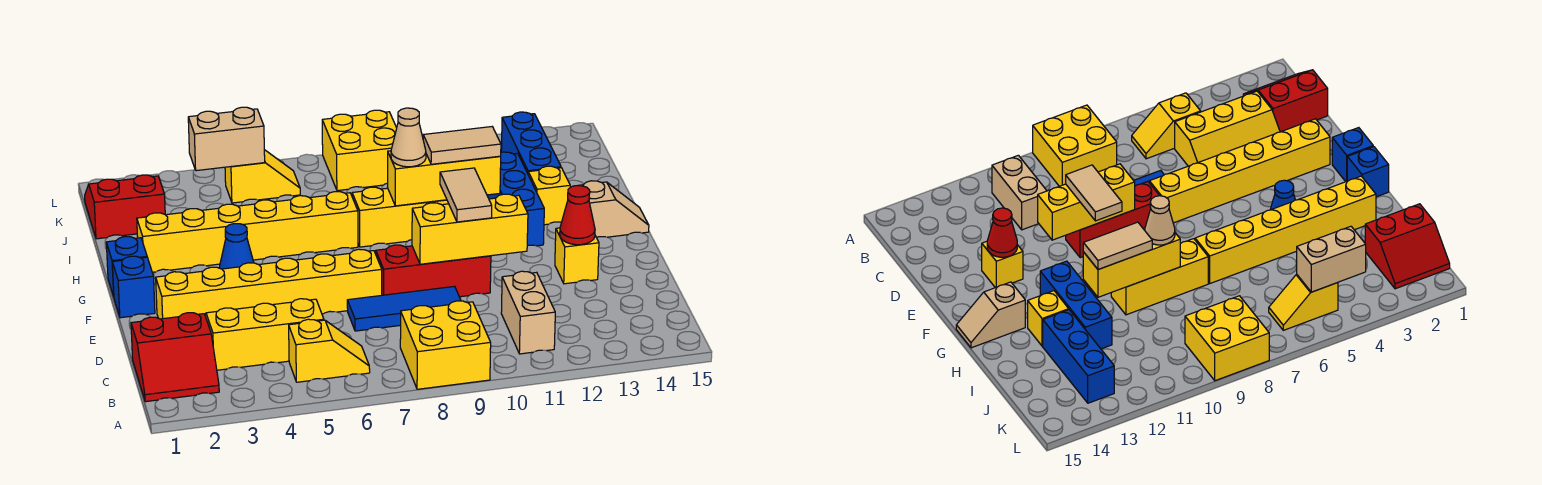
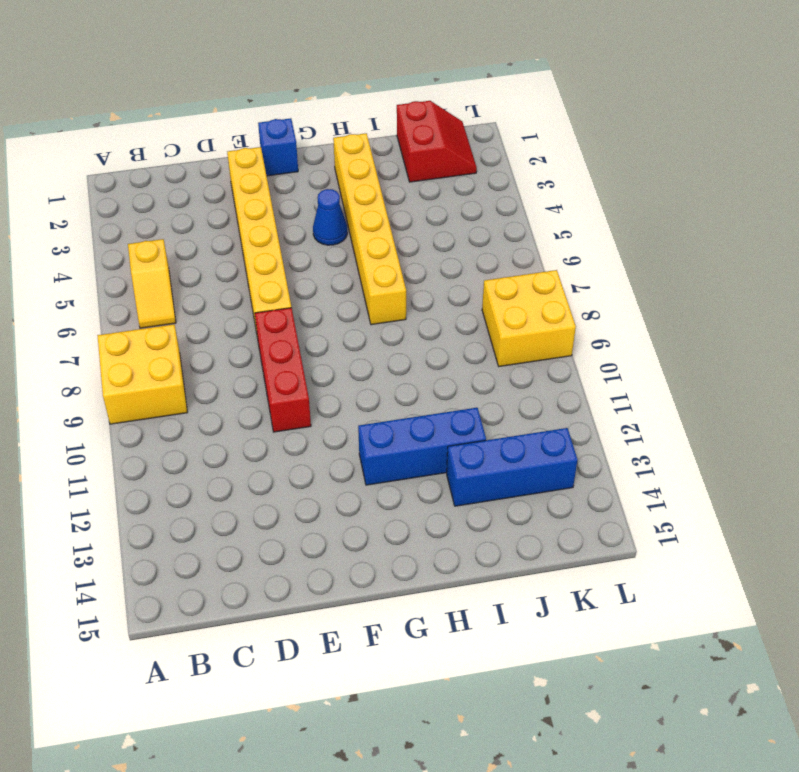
none -> red slope B1:C2 level 1 top C
none -> tan brick B11:C11 level 1
none -> yellow slope C3:D5 level 1 top C

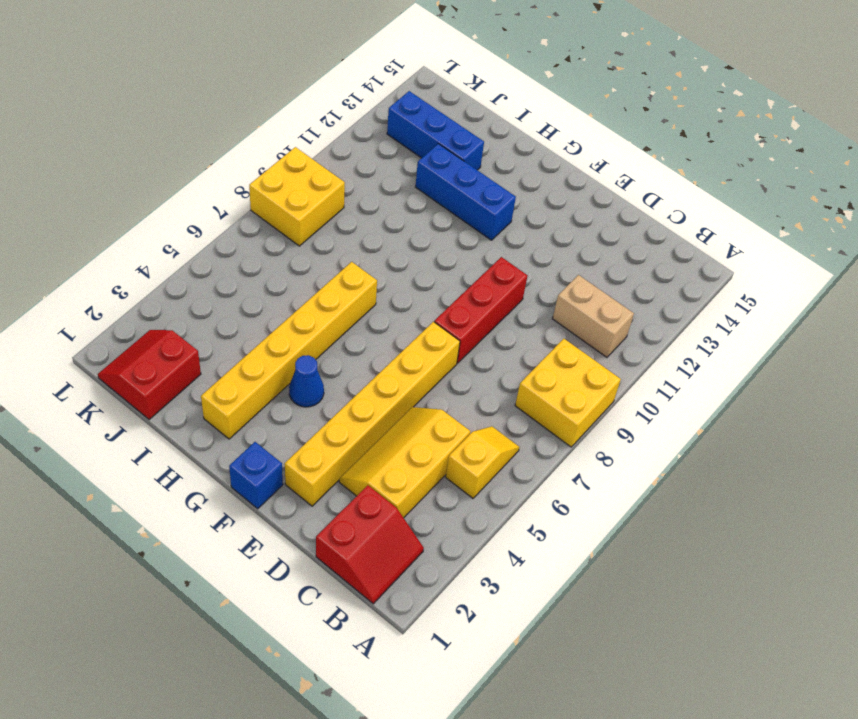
none -> blue tile D7:D9 level 1
none -> yellow brick E13 level 1
none -> blue brick G1 level 1

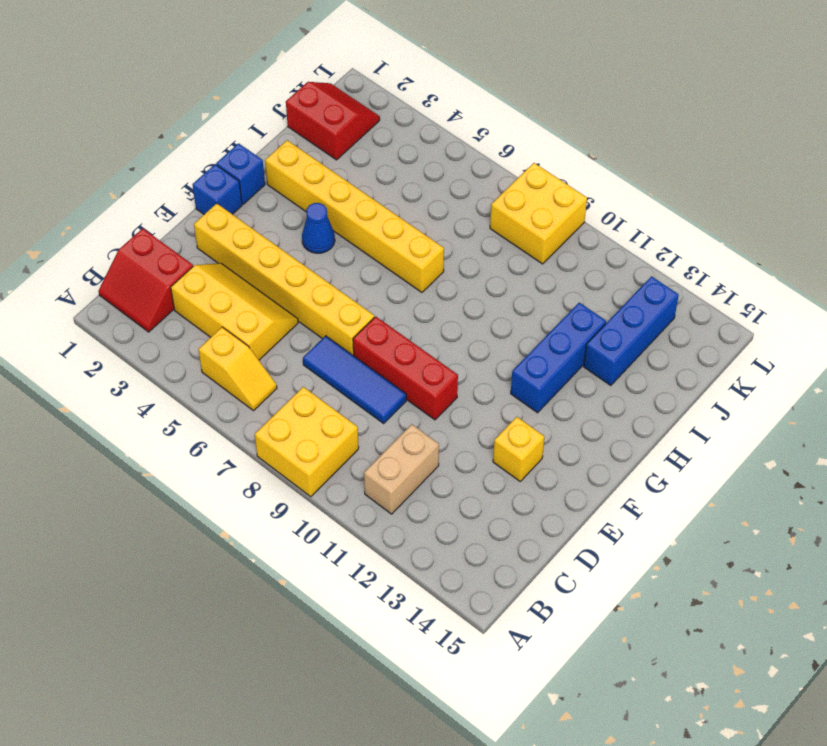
none -> tan slope G14:G15 level 1 top 14
none -> yellow brick H8:H10 level 1
none -> yellow brick H13 level 1

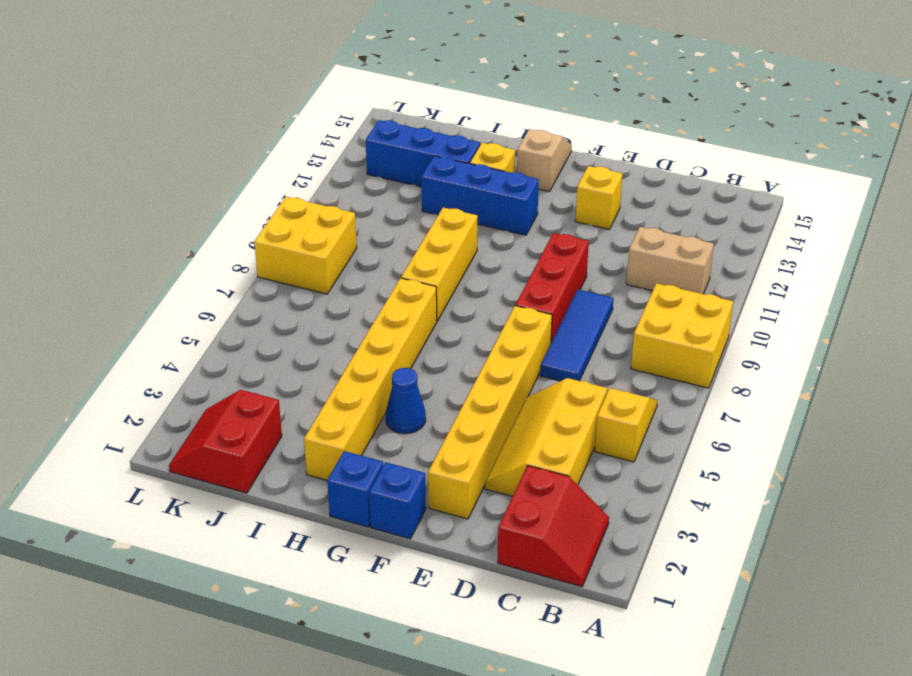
none -> yellow slope K5:K6 level 1 top 5
none -> yellow brick E9:E11 level 2
none -> red cone E13 level 2

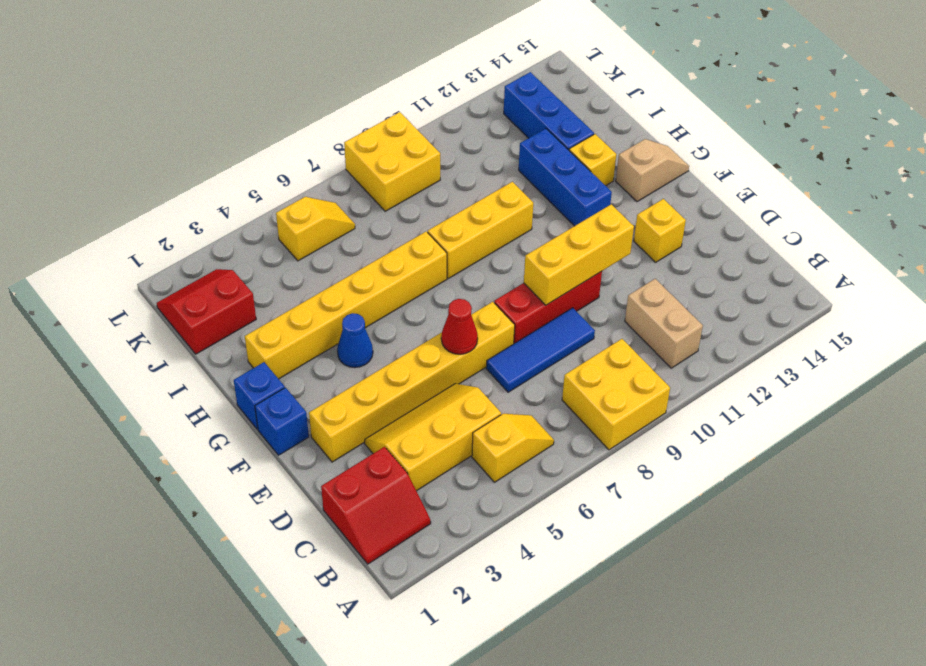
red cone E6 level 2 -> red cone E13 level 2
none -> yellow brick H9:H11 level 2
none -> tan brick K4:K5 level 2
none -> tan tile E10:F10 level 3

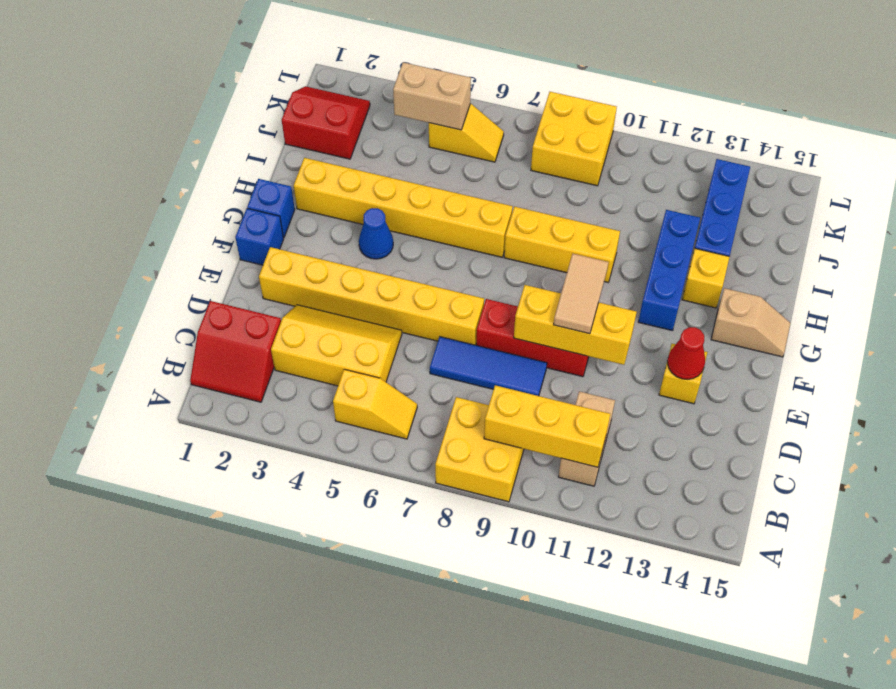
yellow brick B9:B11 level 2 -> yellow brick H9:H11 level 2
none -> tan cone H9 level 3
none -> tan tile H10:H11 level 3

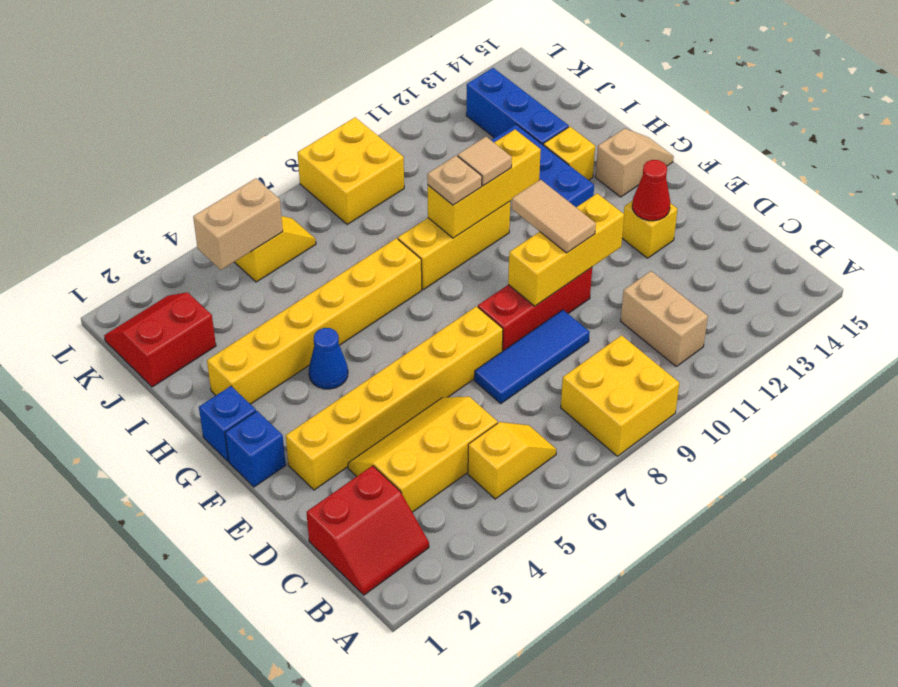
tan plate H9 level 3 -> tan cone H9 level 3
tan tile H10 level 3 -> tan tile H10:H11 level 3

